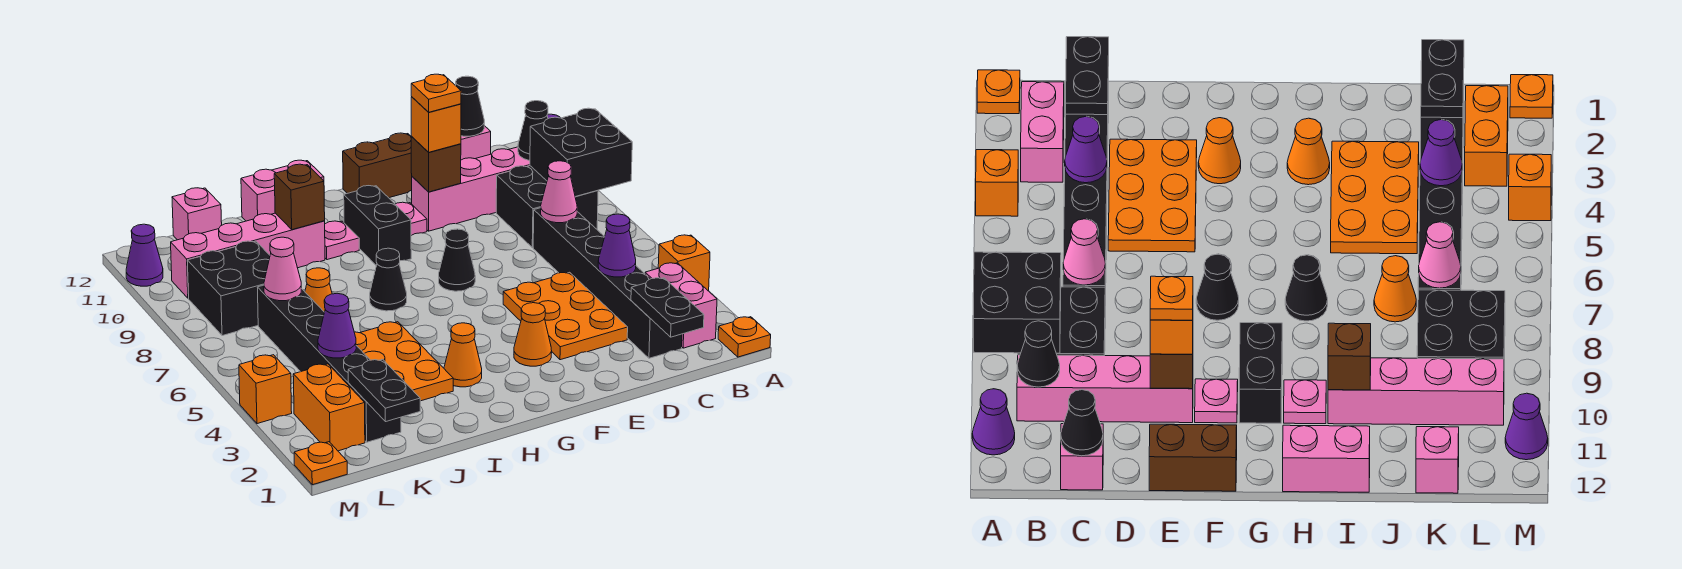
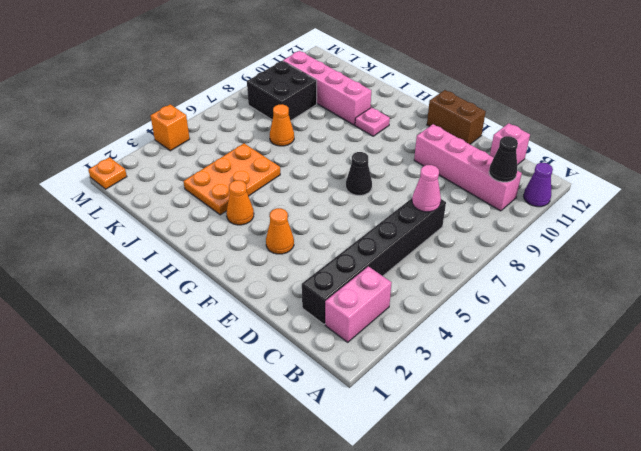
none -> orange plate A1 level 1
none -> orange brick A4 level 1
none -> black brick B8:C9 level 1
none -> orange plate D3:E5 level 1

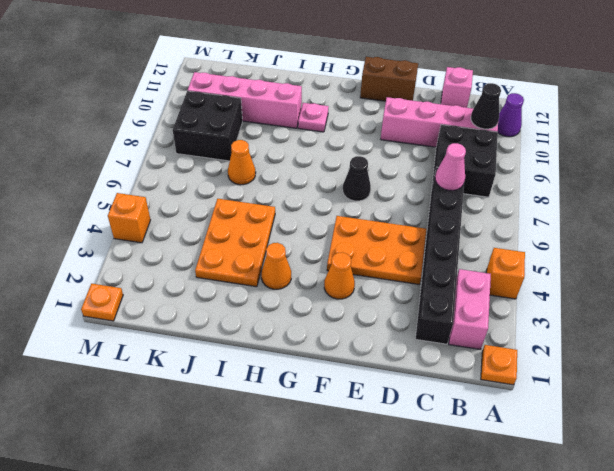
orange plate D4:F5 level 1 -> orange plate D3:E5 level 1
none -> pink plate F10 level 1
none -> black brick G9:G10 level 1
none -> black cone H7 level 1
none -> pink brick H12:I12 level 1

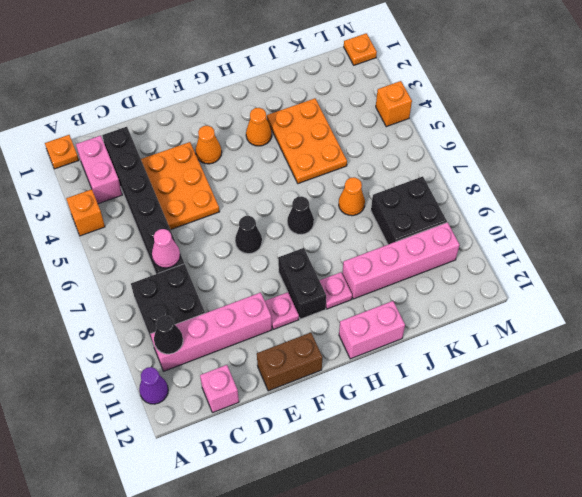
none -> black brick K2:K7 level 1
none -> pink brick K12 level 1
none -> orange brick L2:L3 level 1
none -> purple cone M11 level 1

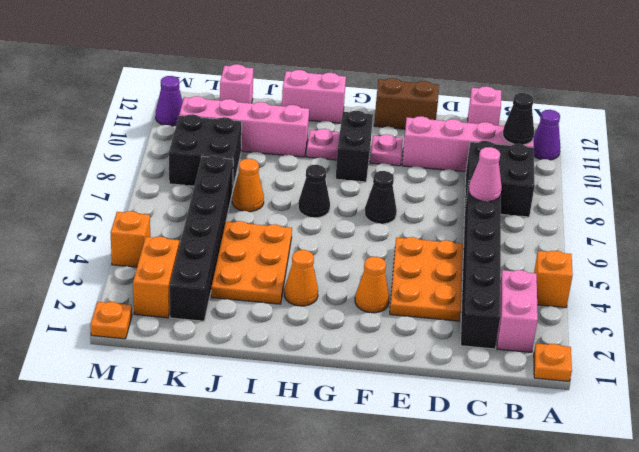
none -> black brick A8:B9 level 2
none -> black plate C1:C2 level 2
none -> purple cone C4 level 2
none -> black cone C12 level 2

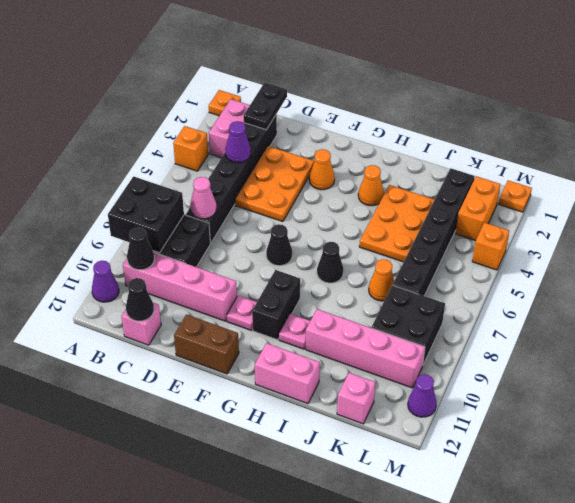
none -> brown brick E10 level 2
none -> brown brick I10 level 2
none -> black plate K1:K2 level 2
none -> purple cone K4 level 2

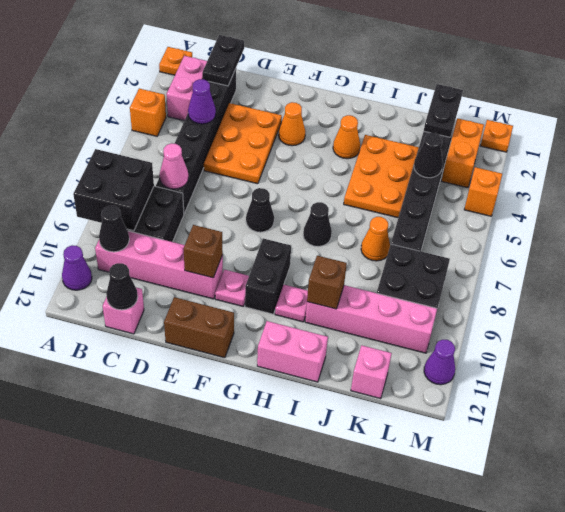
black cone K4 level 2 -> purple cone K4 level 2
none -> pink cone K7 level 2
none -> orange brick E10 level 3
none -> orange plate E10 level 4

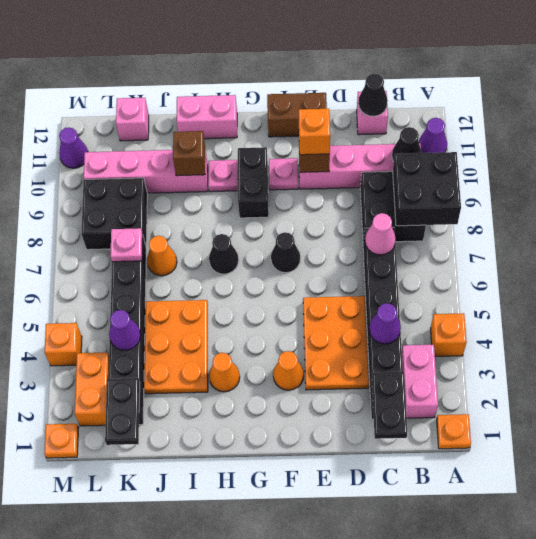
pink plate K7 level 2 -> pink cone K7 level 2
none -> orange plate E10 level 4

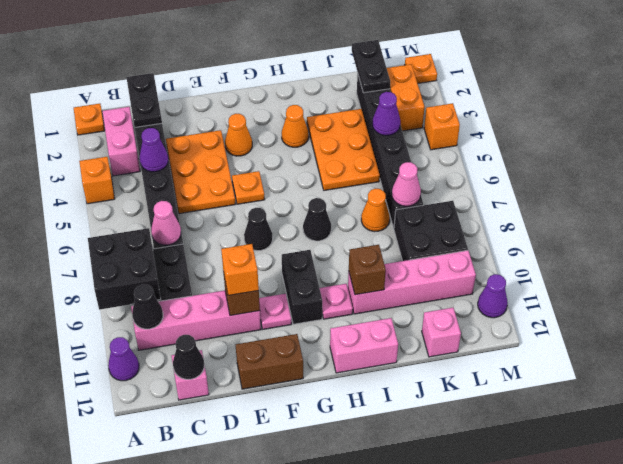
orange plate F5 level 1 -> orange plate E10 level 4

